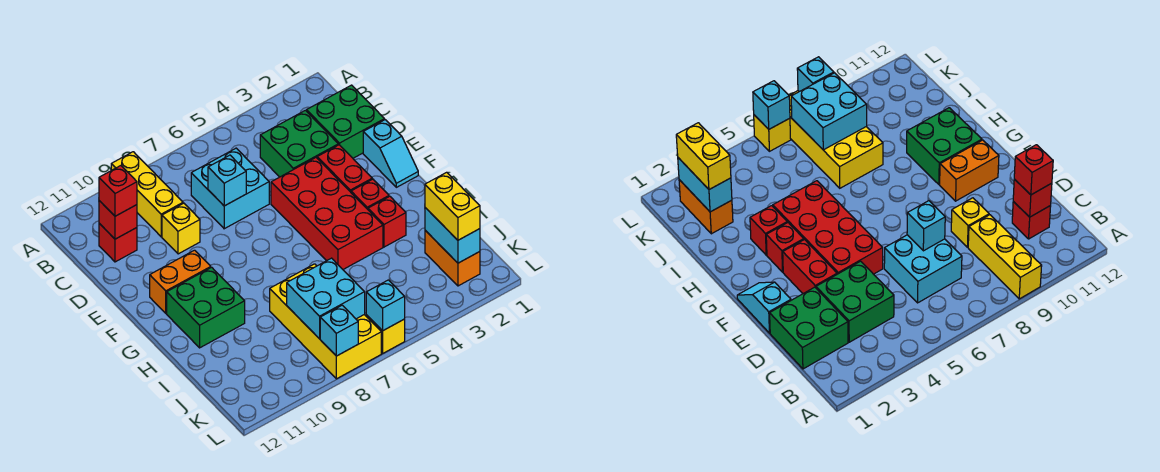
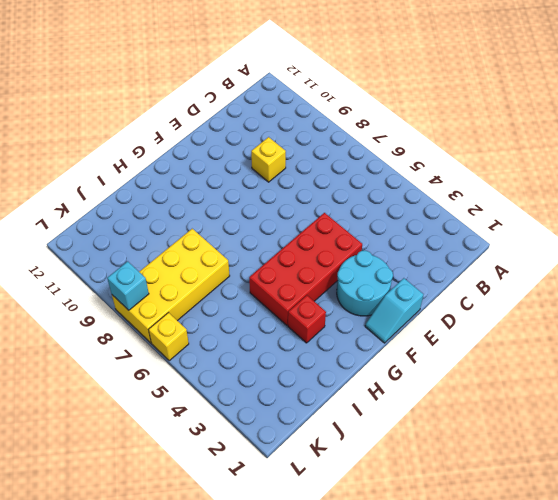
cyan round brick E2:F3 level 1 -> red brick E3:F3 level 1
none -> yellow brick A9:C9 level 1
none -> green brick C1:D2 level 1
none -> green brick C3:D4 level 1

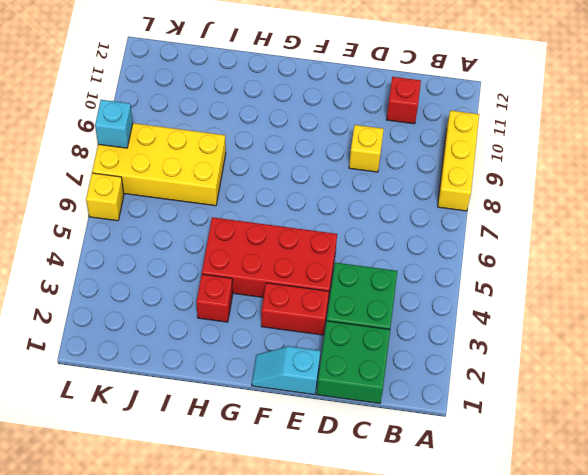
yellow brick A8:A10 level 1 -> yellow brick A9:C9 level 1
none -> cyan brick C6:D7 level 1
none -> orange brick F10:F11 level 1
none -> red brick G3 level 1

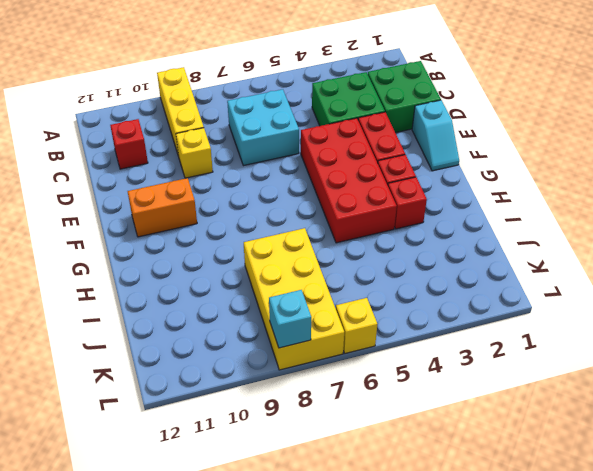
none -> green brick G10:H11 level 1
none -> orange brick J2:K2 level 1
none -> red brick C11 level 2

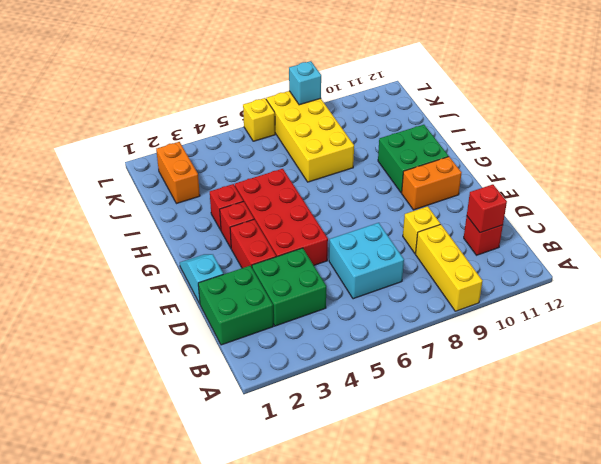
none -> cyan brick D7 level 2
none -> cyan brick J2:K2 level 2
none -> cyan brick J7:K8 level 2

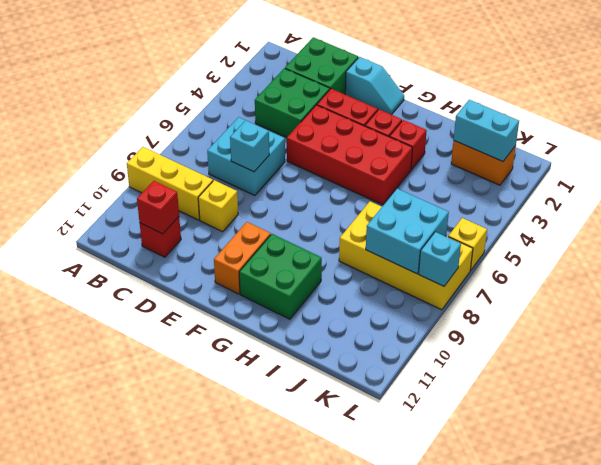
none -> cyan brick L6 level 2
none -> red brick C11 level 3
none -> yellow brick J2:K2 level 3

